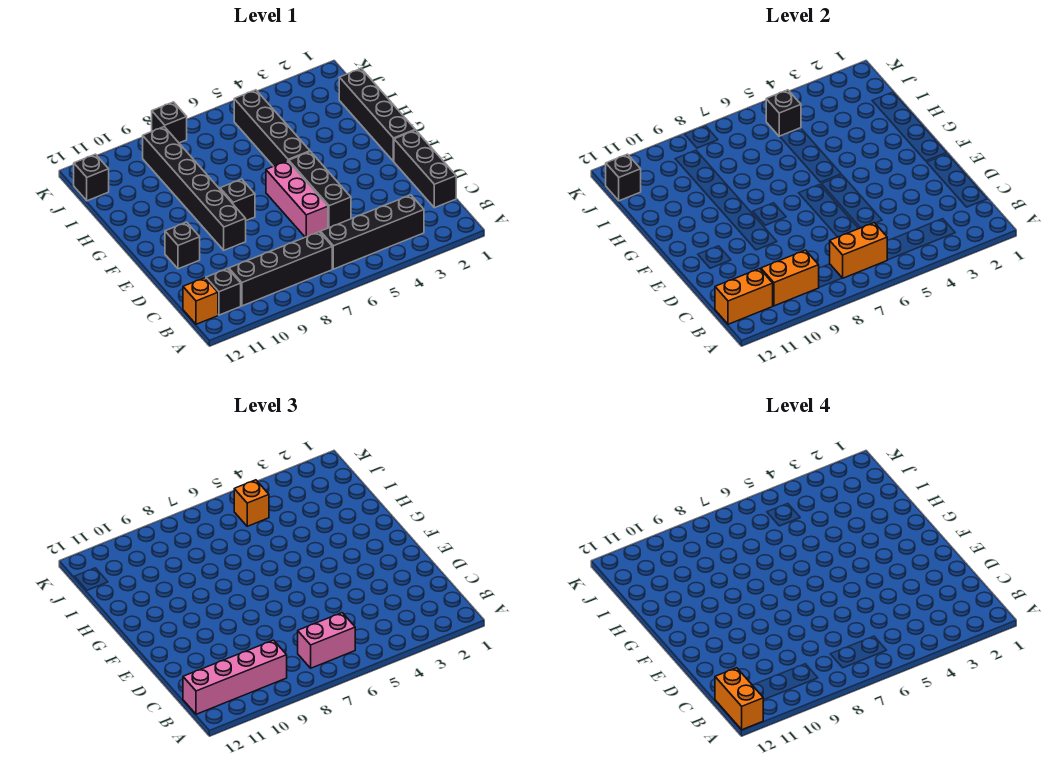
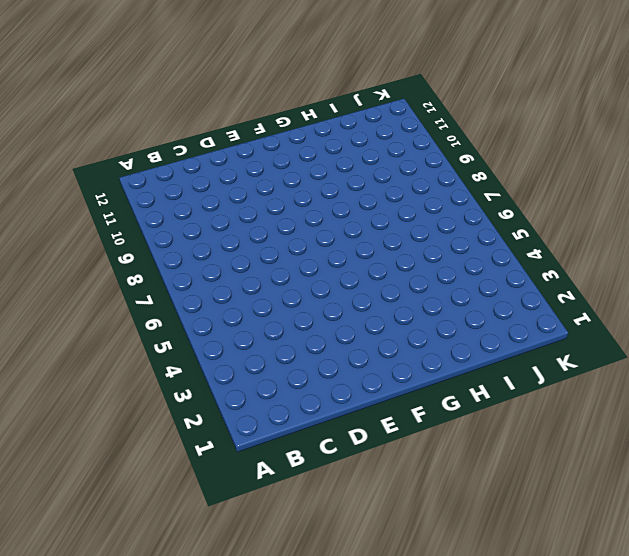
none -> black brick B3:B6 level 1
none -> black brick B7:B10 level 1
none -> black brick B11 level 1

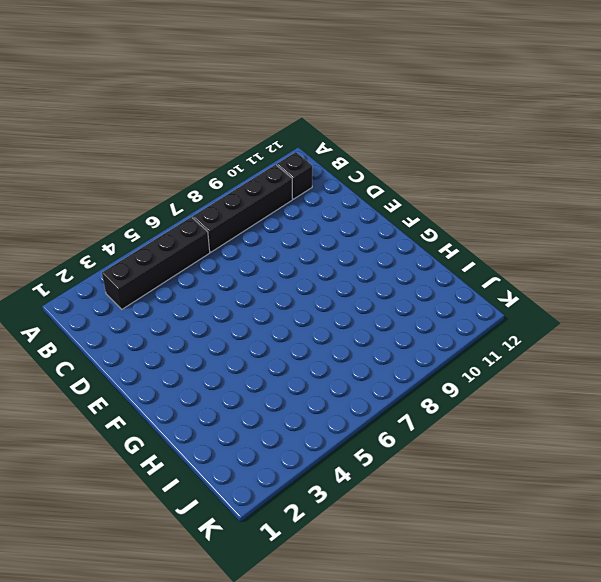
none -> orange brick B12 level 1
none -> black brick C1:E1 level 1
none -> black brick D5:F5 level 1

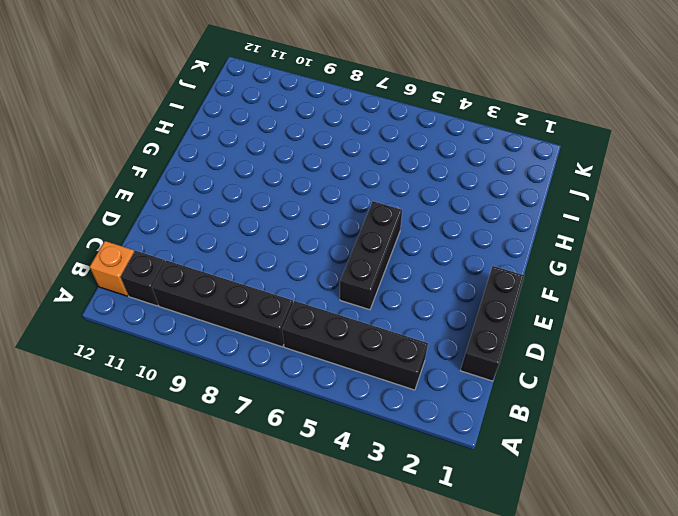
none -> pink brick D6:F6 level 1
none -> black brick E9:J9 level 1
none -> black brick E11 level 1

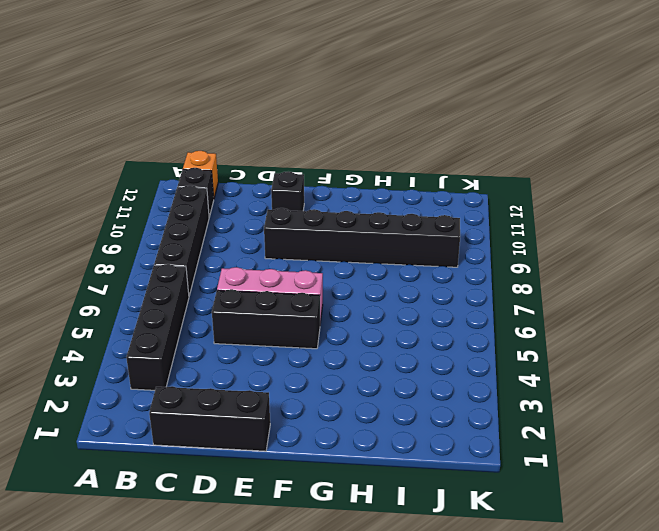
none -> black brick F1:I1 level 1
none -> black brick F8 level 1
none -> black brick G5:J5 level 1

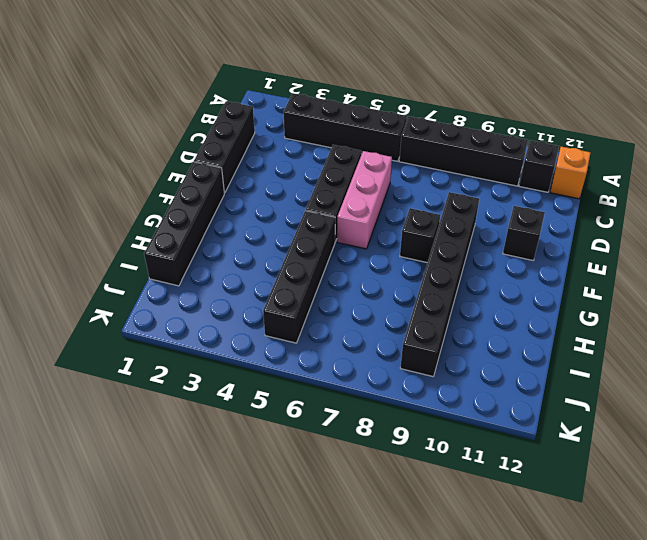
none -> black brick J12 level 1
none -> black brick K8 level 1
none -> orange brick B6:B7 level 2

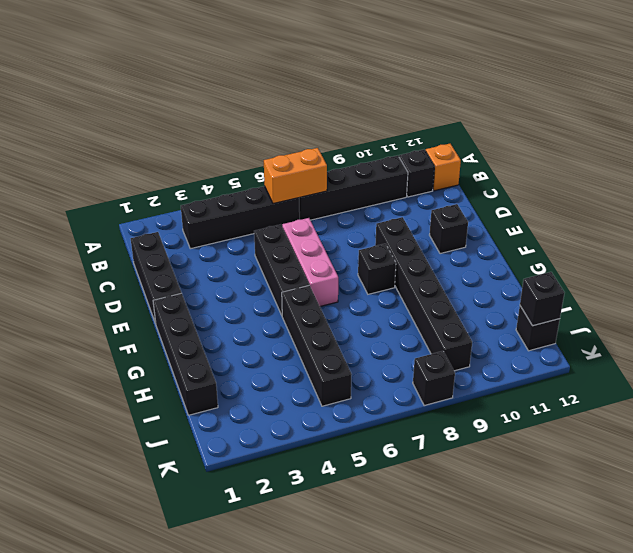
none -> orange brick B9:B10 level 2
none -> orange brick B11:B12 level 2
none -> black brick J5 level 2

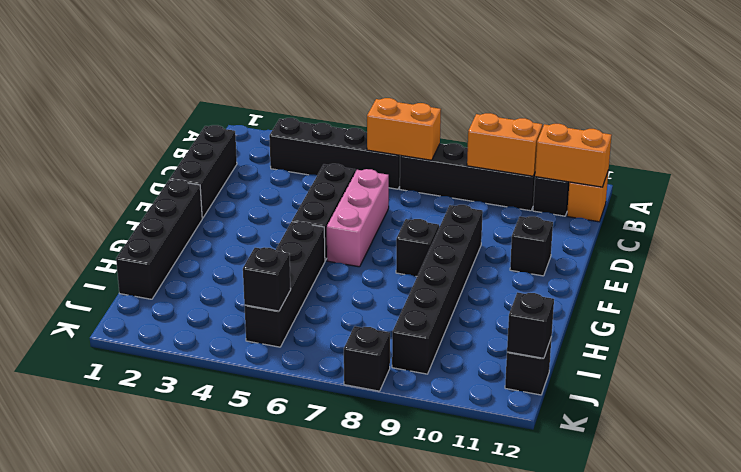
none -> pink brick B6:B7 level 3
none -> pink brick B9:B12 level 3
none -> orange brick J5 level 3

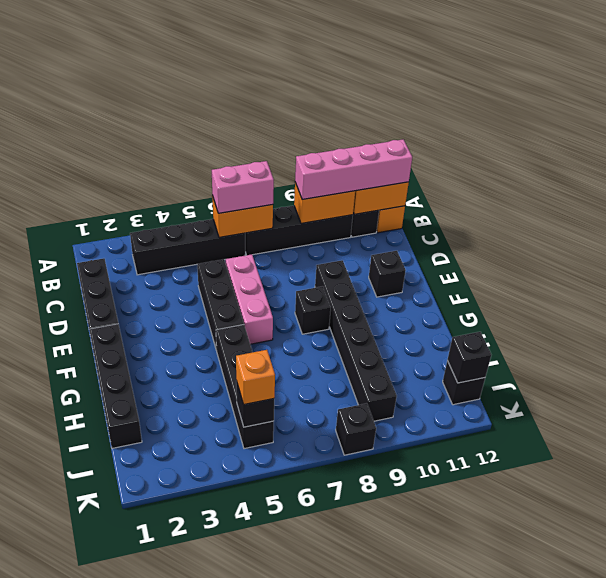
none -> orange brick A12:B12 level 4

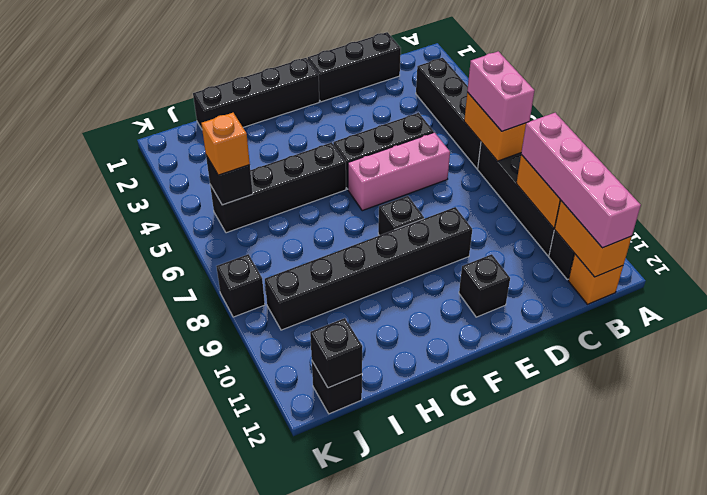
none -> orange brick A12:B12 level 4

